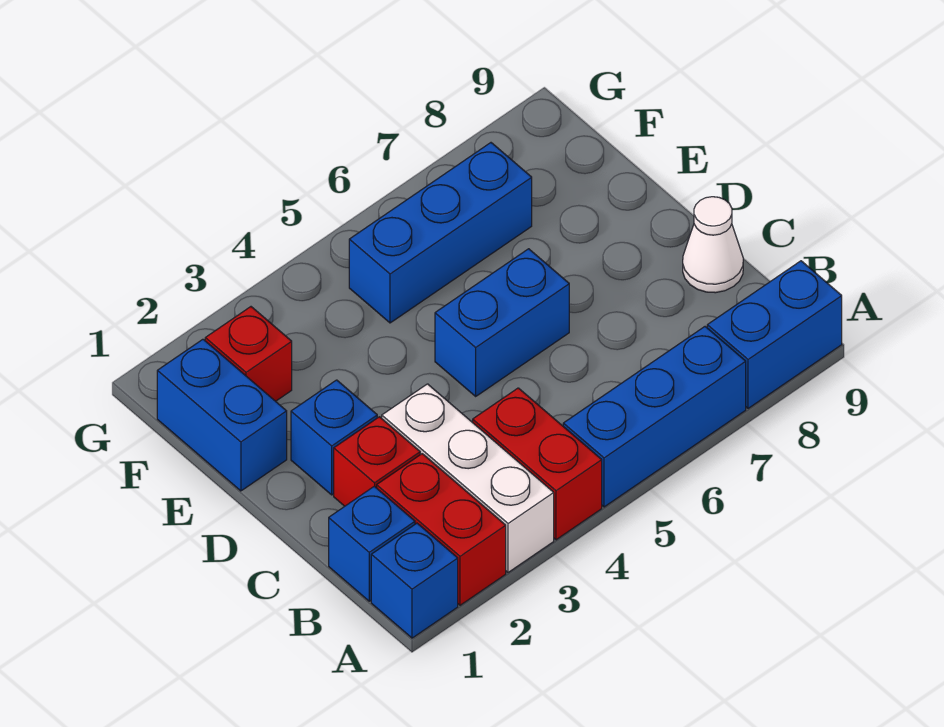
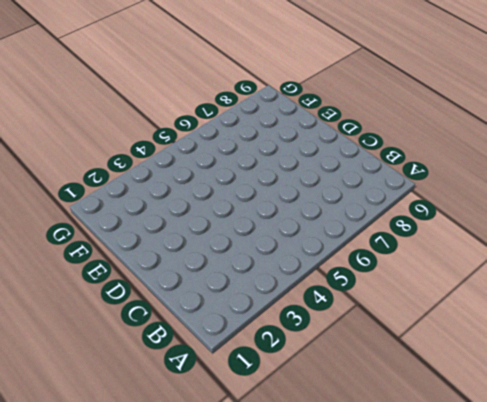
none -> blue brick A1 level 1
none -> red brick A2:B2 level 1
none -> white brick A3:C3 level 1

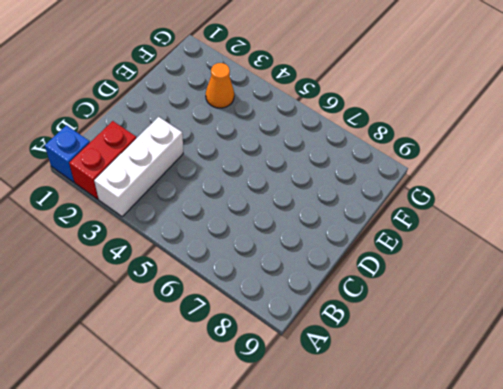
orange cone F3 level 1 -> none
none -> red brick A4:B4 level 1
none -> blue brick A5:A7 level 1
none -> blue brick A8:A9 level 1

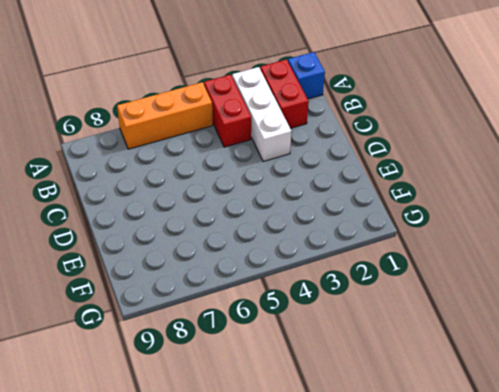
orange brick A5:A7 level 1 -> blue brick A5:A7 level 1
none -> blue brick A8:A9 level 1
none -> blue brick B1 level 1
none -> red brick C2 level 1

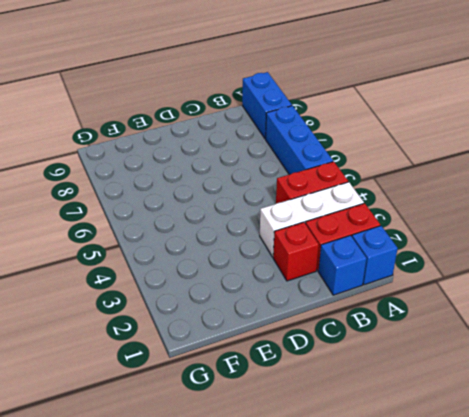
none -> white cone C9 level 1
none -> blue brick D2 level 1
none -> blue brick D5:D6 level 1

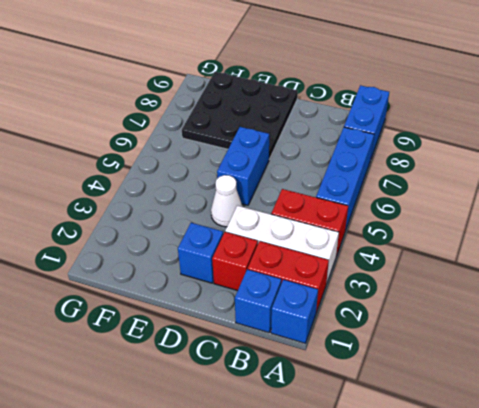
white cone D4 level 1 -> white cone C9 level 1
black plate D7:F9 level 1 -> blue brick F5:F7 level 1
none -> blue brick E1:F1 level 1
none -> red brick F2 level 1

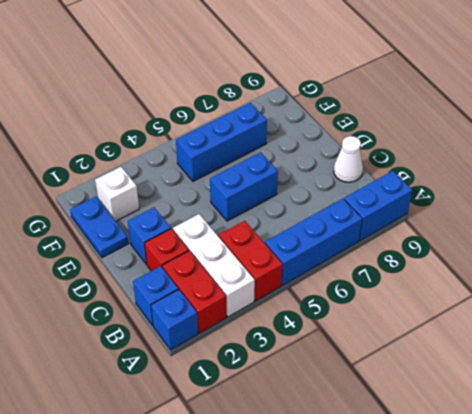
blue plate E1:F1 level 1 -> blue brick E1:F1 level 1
white brick F2 level 1 -> red brick F2 level 1

